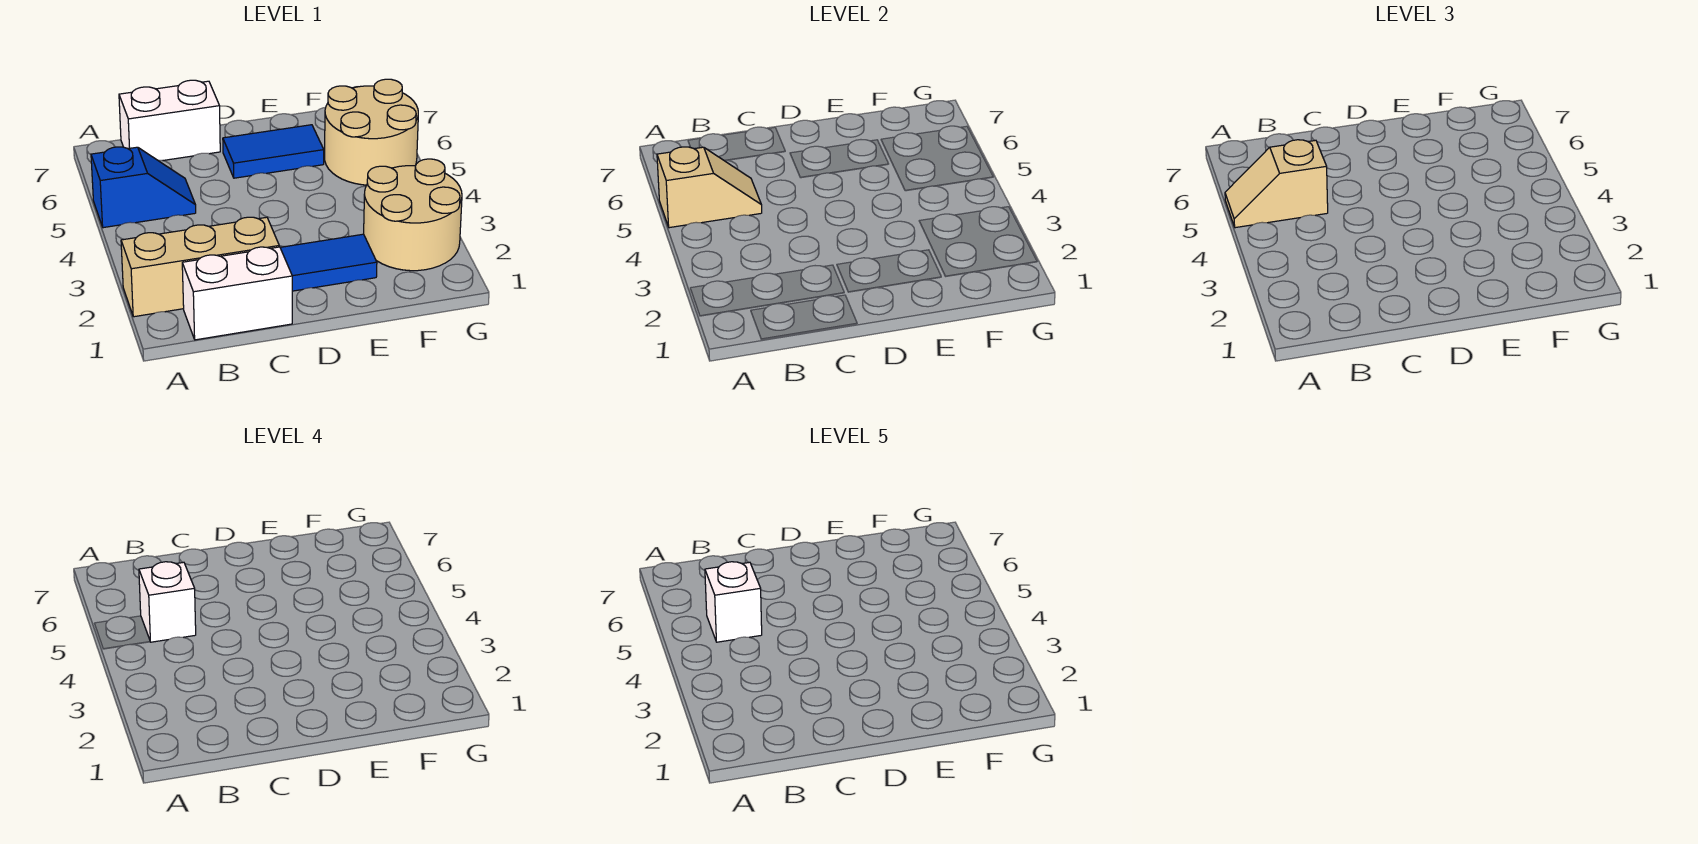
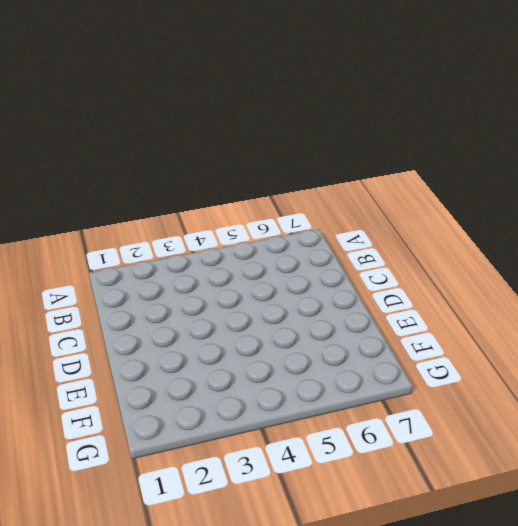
none -> tan brick A2:C2 level 1
none -> blue slope A5:B5 level 1 top A
none -> white brick B1:C1 level 1

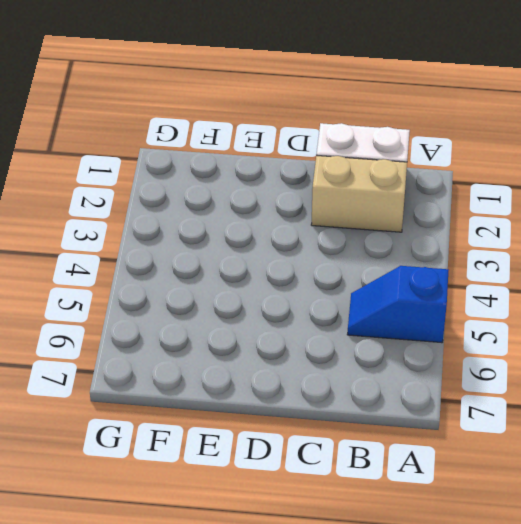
tan brick B2:C2 level 1 -> tan brick A2:C2 level 1
none -> white brick B7:C7 level 1
none -> blue tile D2:E2 level 1
none -> blue tile D6:E6 level 1

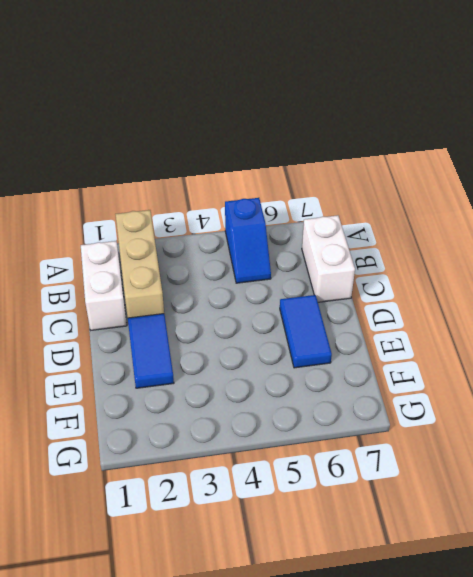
none -> tan round brick F2:G3 level 1
none -> tan round brick F5:G6 level 1
none -> tan slope A5:B5 level 2 top A

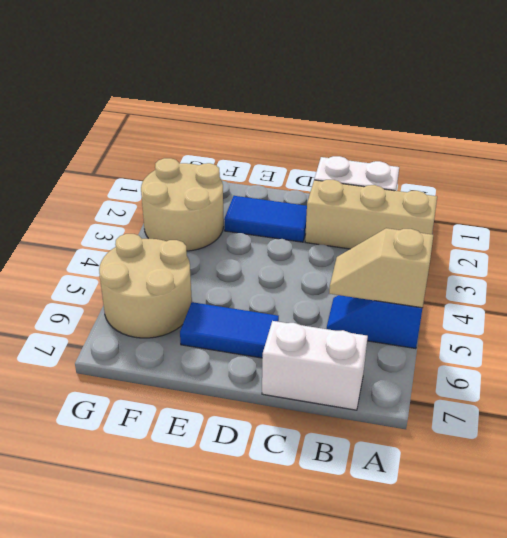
none -> tan slope A5:B5 level 3 top B
none -> white brick B5 level 4
none -> white brick B5 level 5

